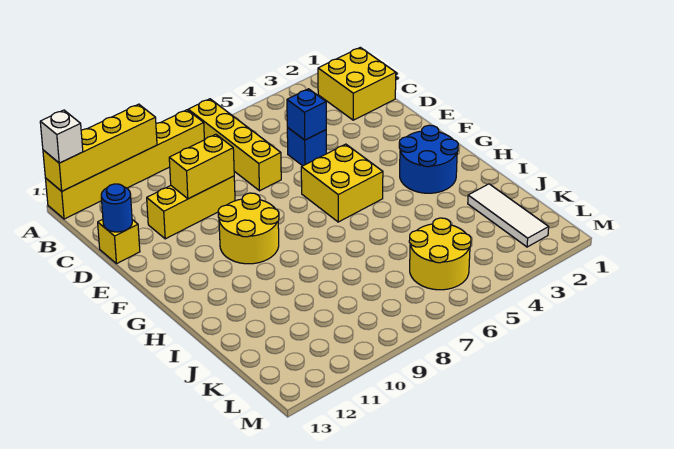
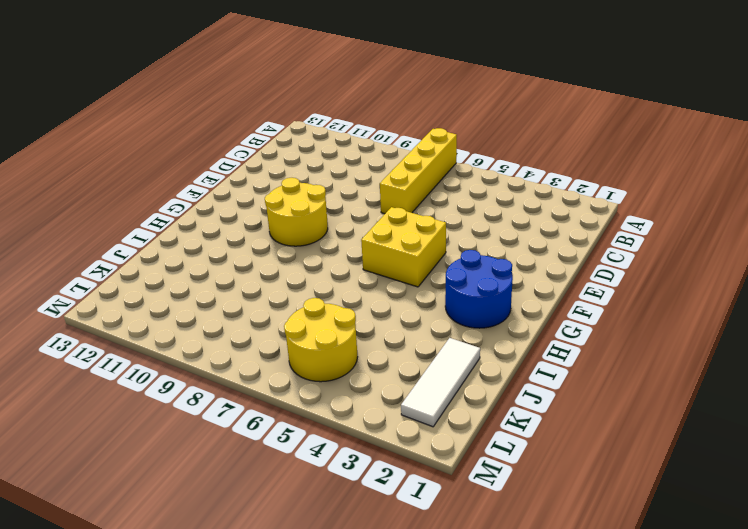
none -> yellow brick A8:A13 level 1
none -> yellow brick B1:C2 level 1
none -> blue brick D5 level 1

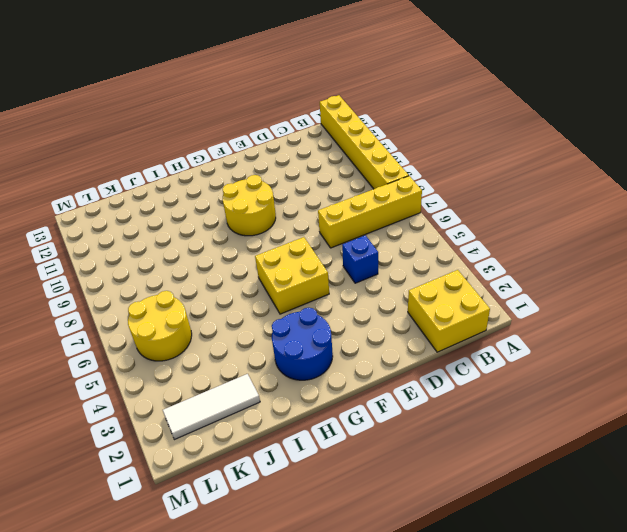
none -> yellow brick D9:D11 level 1
none -> yellow brick D13 level 1
none -> yellow brick A10:A13 level 2

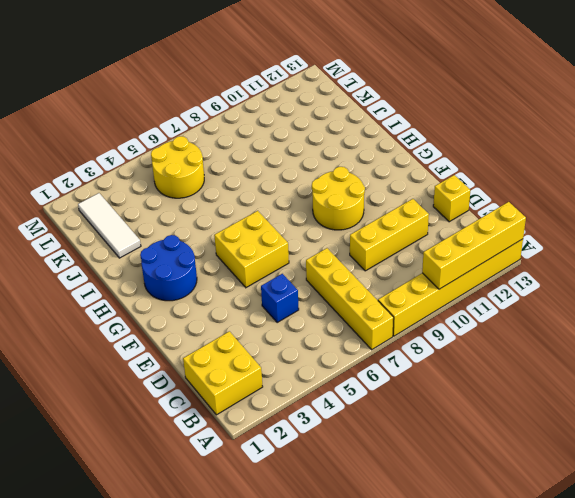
none -> blue brick D5 level 2
none -> yellow brick D9:D10 level 2
none -> blue round brick D13 level 2

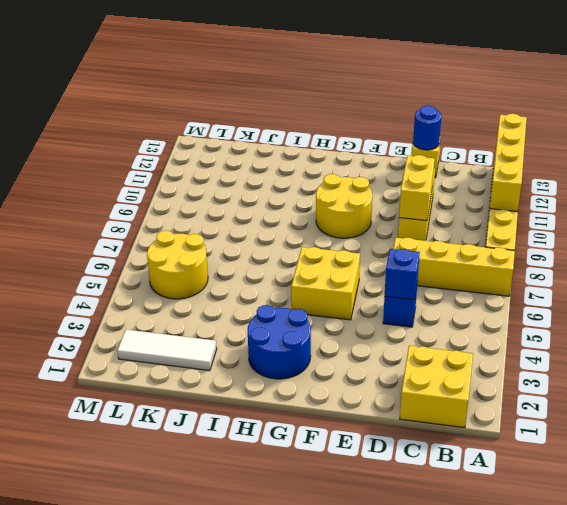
none -> white brick A13 level 3

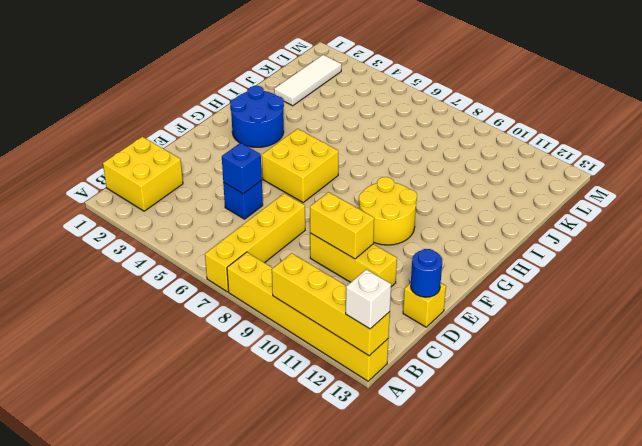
none -> yellow round brick K5:L6 level 1

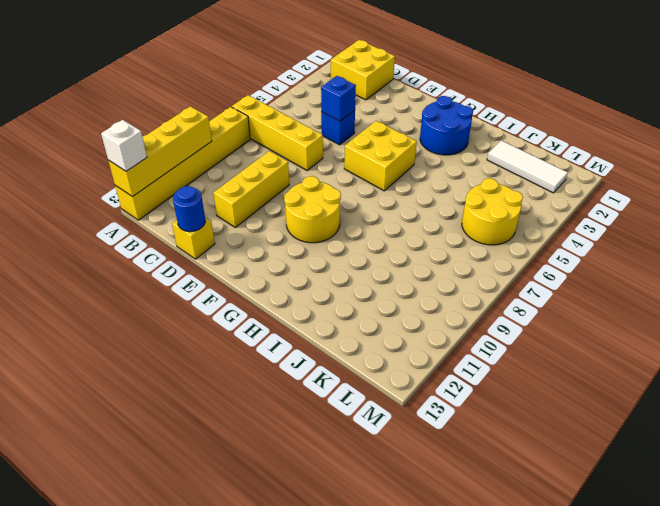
none -> yellow brick D9:D10 level 2

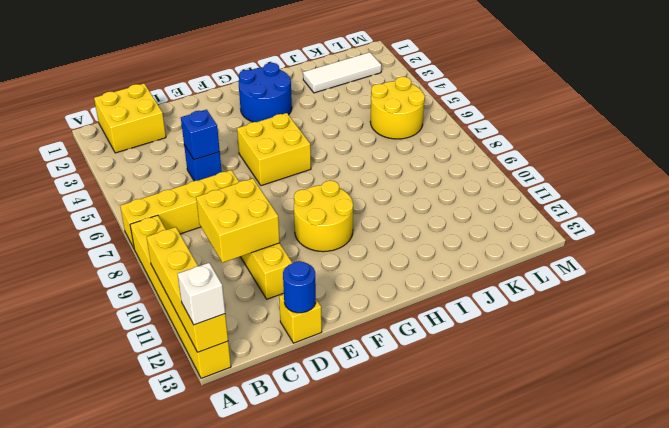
yellow brick C9:D10 level 2 -> yellow brick D9:D10 level 2

